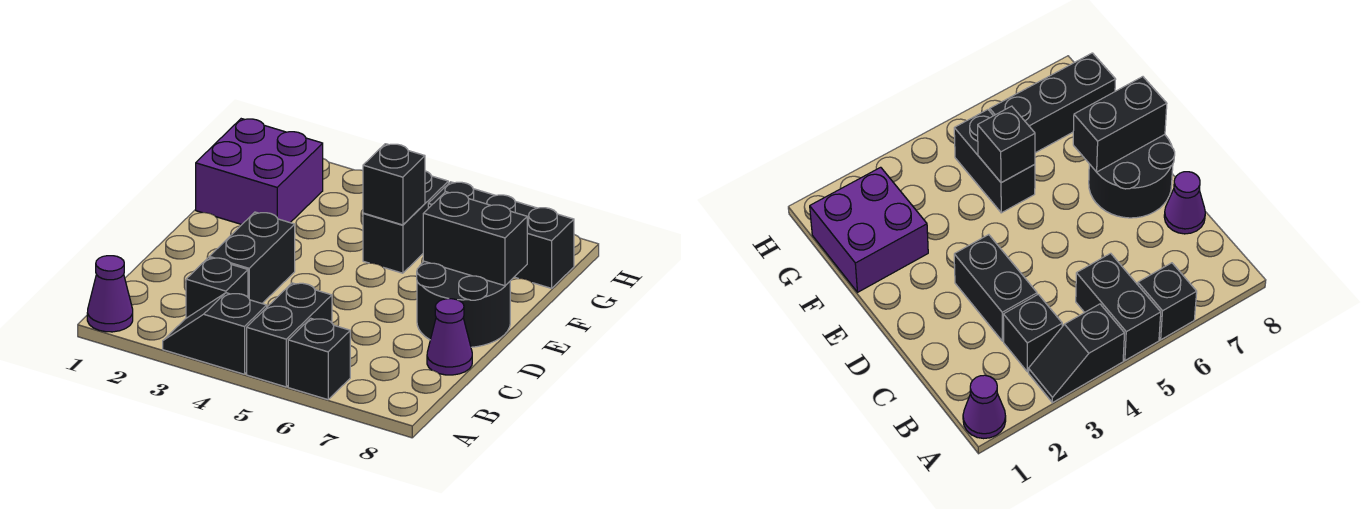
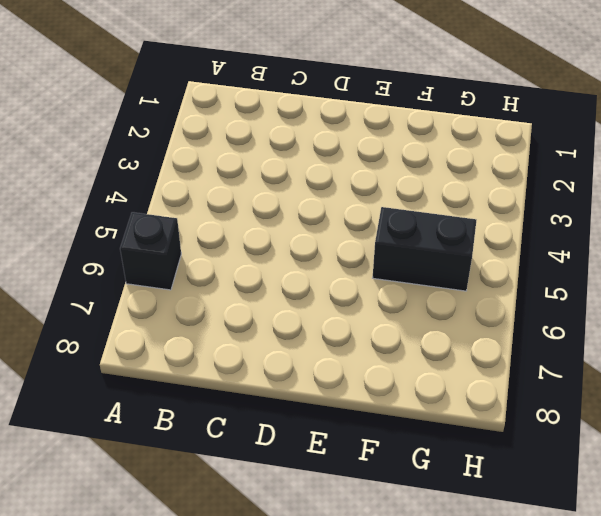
none -> purple cone A1 level 1
none -> black slope A3:A4 level 1 top 4
none -> black brick A5:B5 level 1

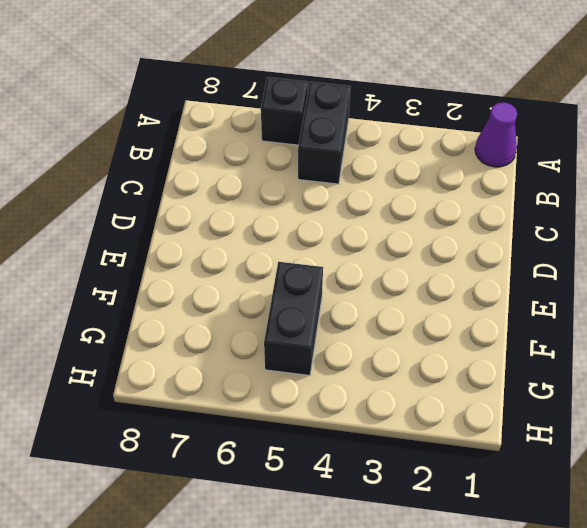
none -> black slope A3:A4 level 1 top 4
none -> black brick B3 level 1
none -> black brick C3:D3 level 1

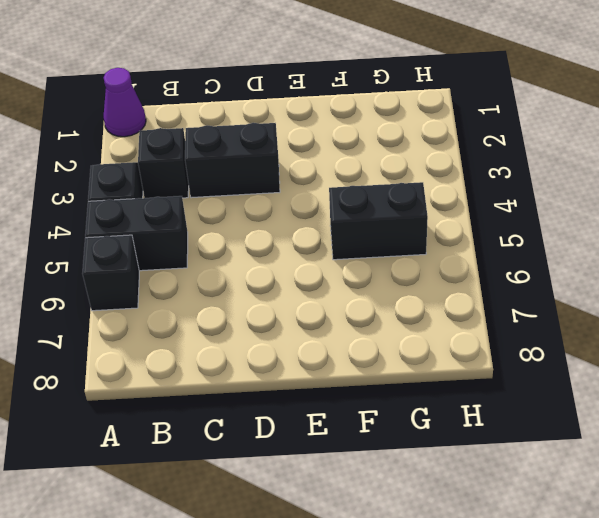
none -> purple cone C8 level 1
none -> black round brick D7:E8 level 1
none -> purple brick F1:G2 level 1

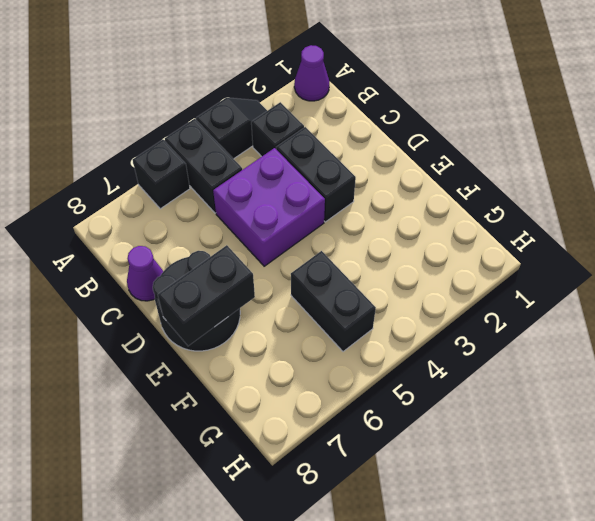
purple brick C4:D5 level 1 -> purple brick F1:G2 level 1
none -> black brick G6:G8 level 1
none -> black brick F5 level 2

